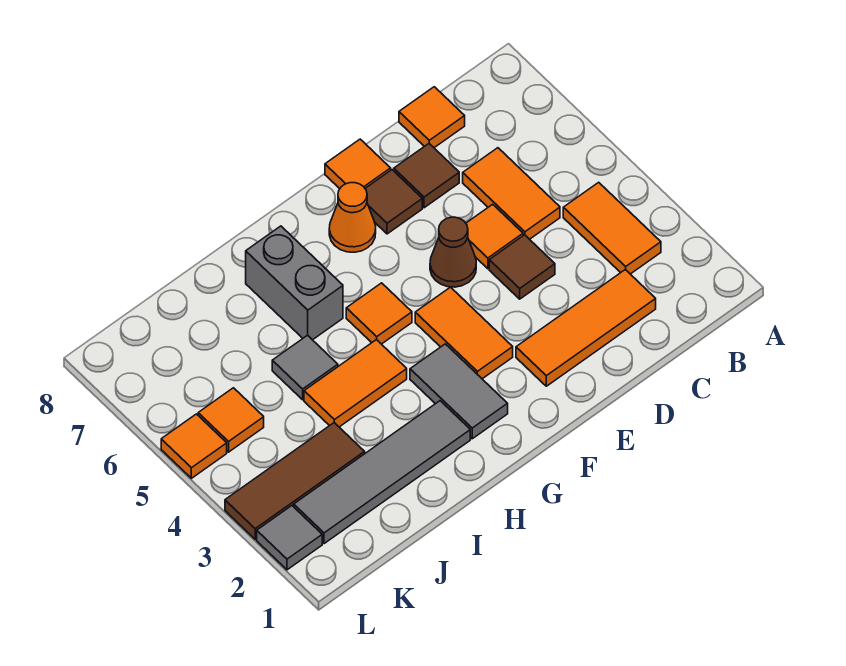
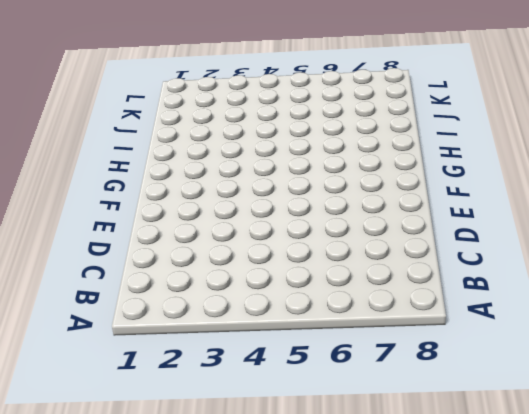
none -> orange tile B3:B4 level 1
none -> orange tile C2:E2 level 1
none -> orange tile C5:C6 level 1

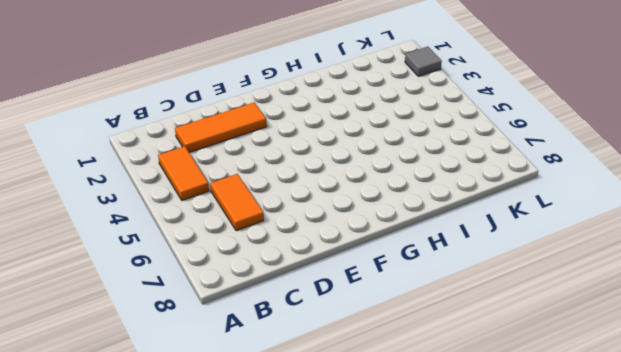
none -> orange tile C8 level 1
none -> brown tile D4 level 1
none -> orange tile D5 level 1

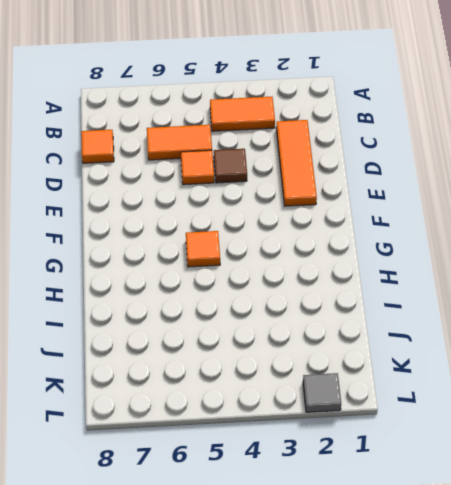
none -> brown tile D7 level 1
none -> brown cone E5 level 1
none -> brown tile E7 level 1

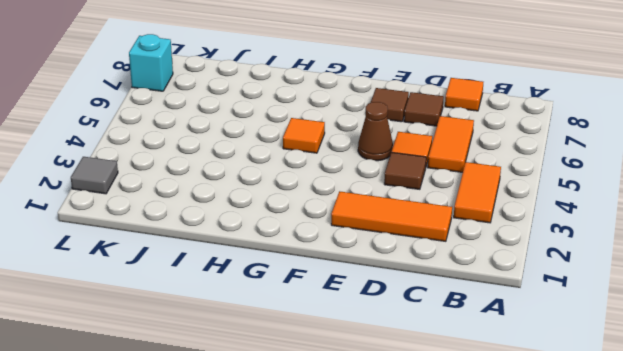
cyan brick L7 level 1 -> none
none -> orange tile E8 level 1
none -> orange tile F3:F4 level 1
none -> orange cone F7 level 1

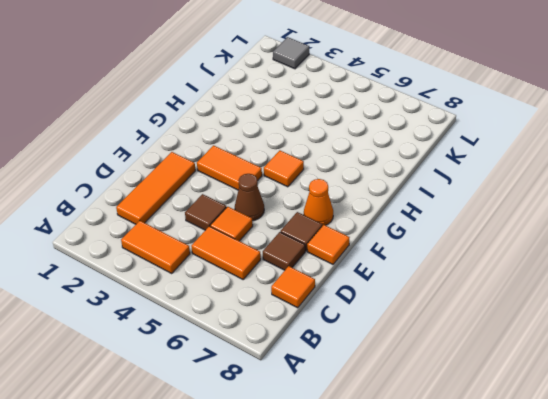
none -> grey tile G2:G3 level 1
none -> grey tile H2:K2 level 1
none -> orange tile H4:I4 level 1

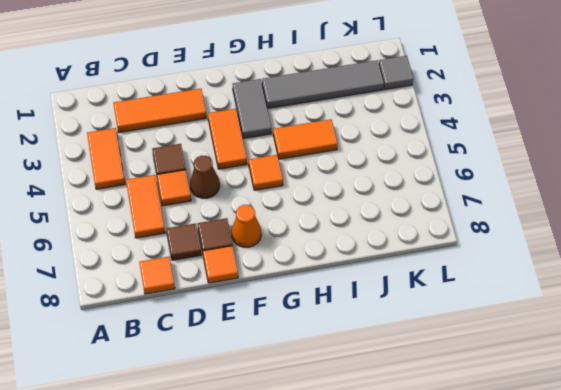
none -> grey brick H6:H7 level 1
none -> grey tile I5 level 1
none -> brown tile J3:L3 level 1

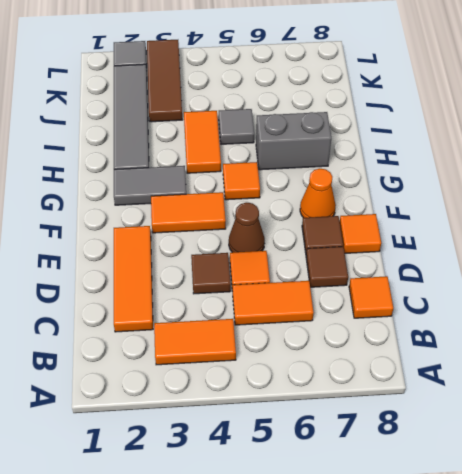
none -> orange tile K5 level 1
none -> orange tile L5 level 1

